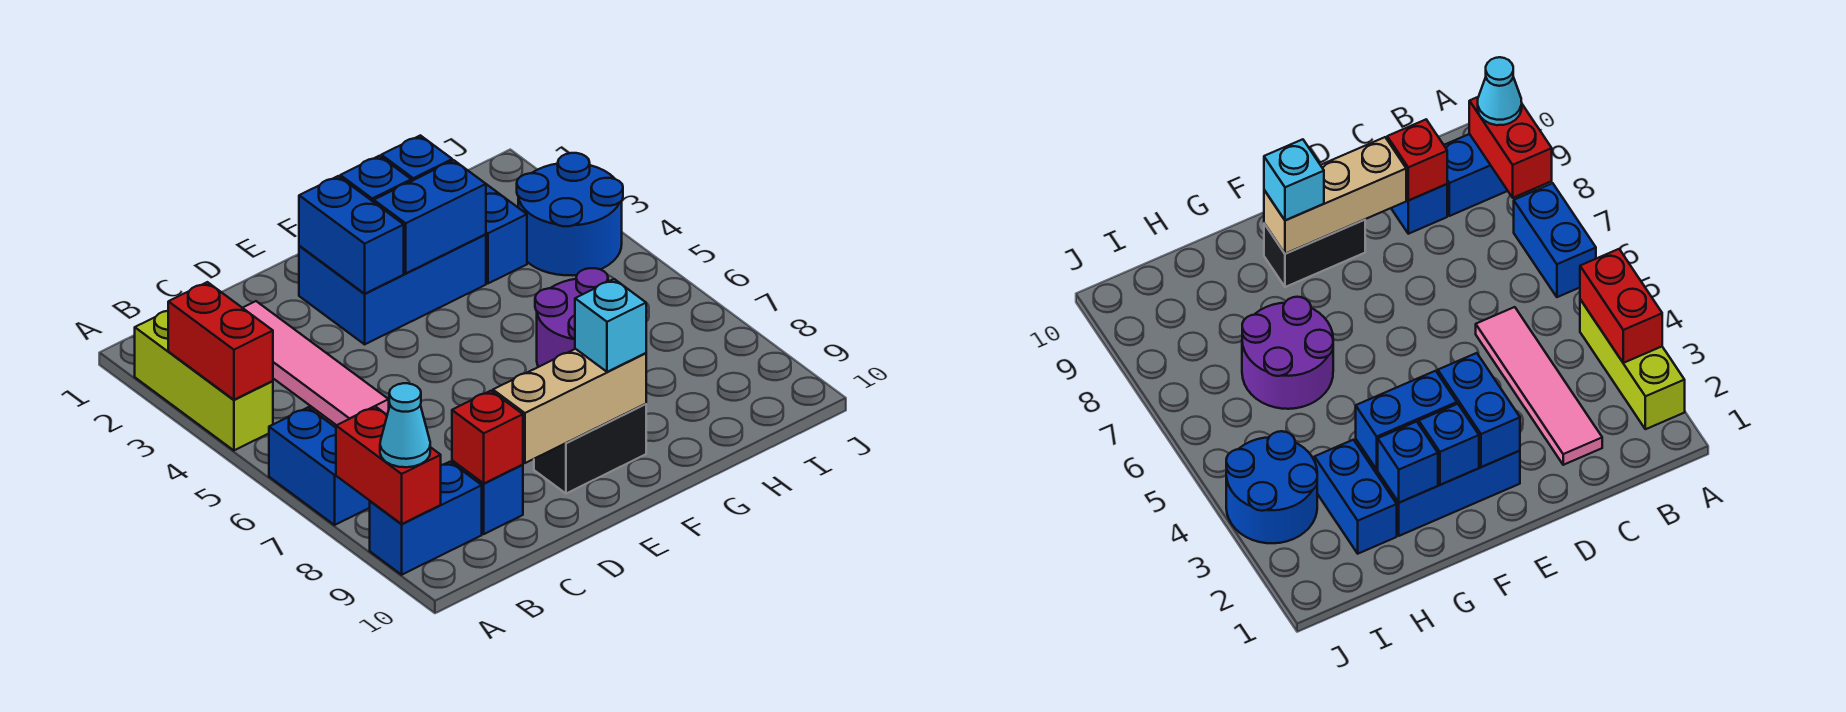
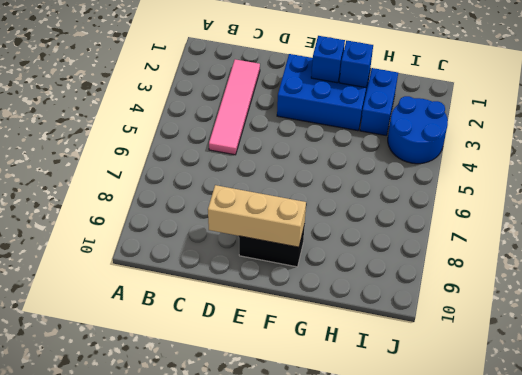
none -> lime brick A2:A4 level 1
none -> blue brick A6:A7 level 1
none -> blue brick A9:B9 level 1

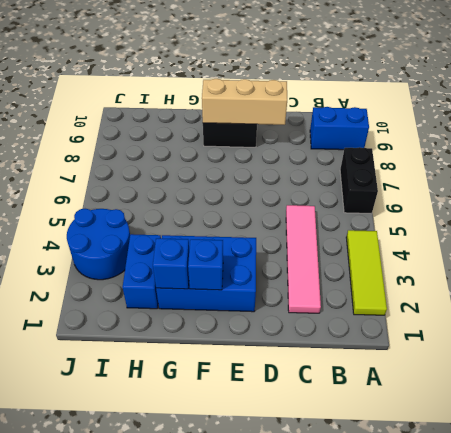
lime tile A2:A4 level 1 -> lime brick A2:A4 level 1
black brick A6:A7 level 1 -> blue brick A6:A7 level 1
none -> blue brick C9 level 1
none -> purple round brick G6:H7 level 1
none -> red brick A3:A4 level 2

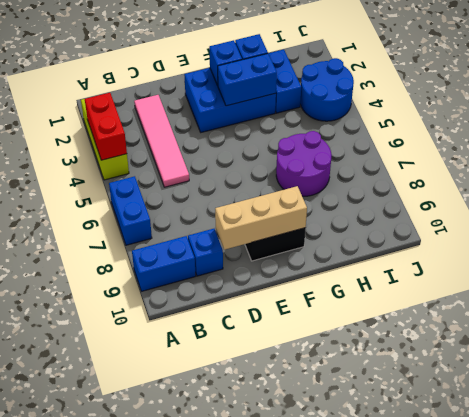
none -> red brick A8:A9 level 2
none -> red brick C9 level 2
none -> blue brick E2:E3 level 2

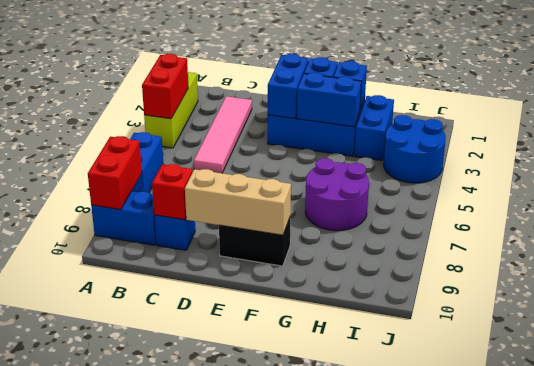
none -> cyan cone A9 level 3
none -> cyan brick F9 level 3

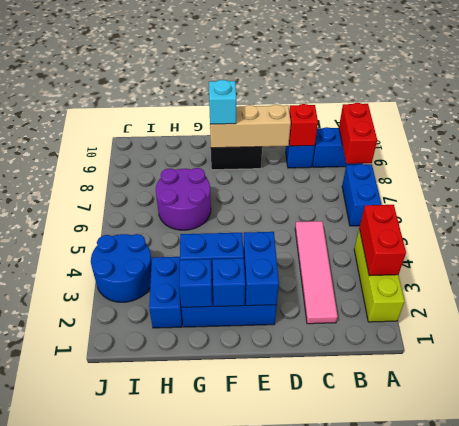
none -> cyan cone A9 level 3

